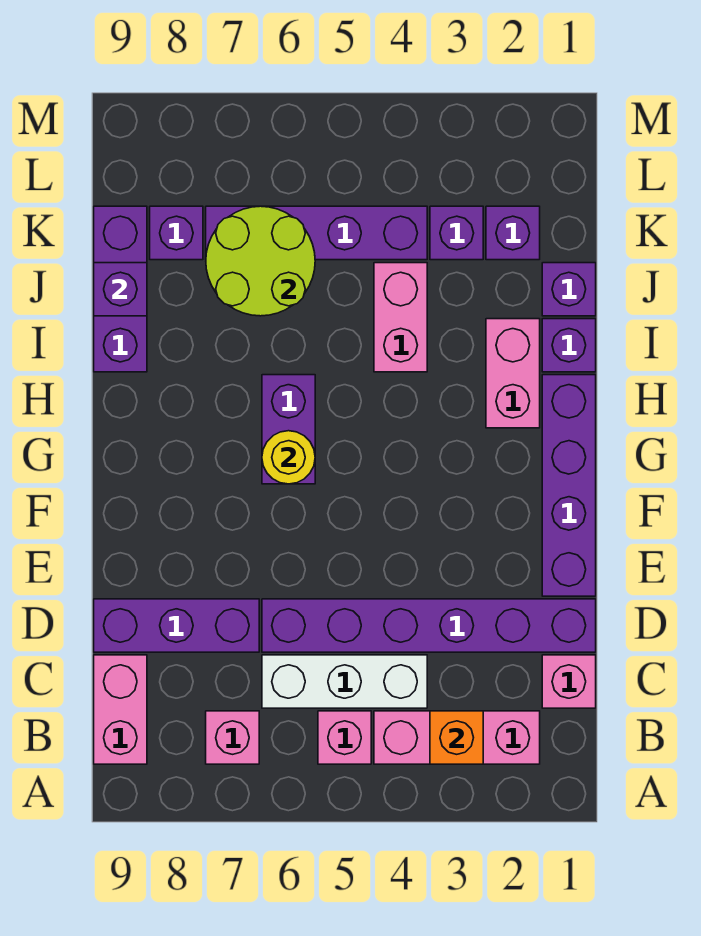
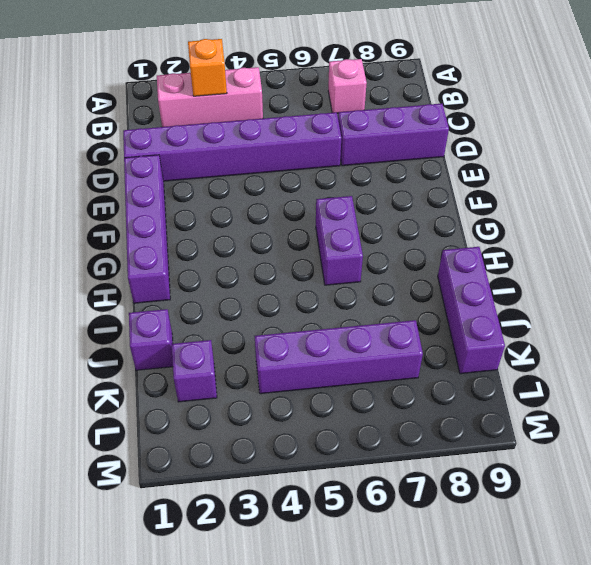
none -> pink brick B5 level 1
none -> pink brick B9:C9 level 1
none -> pink brick C1 level 1

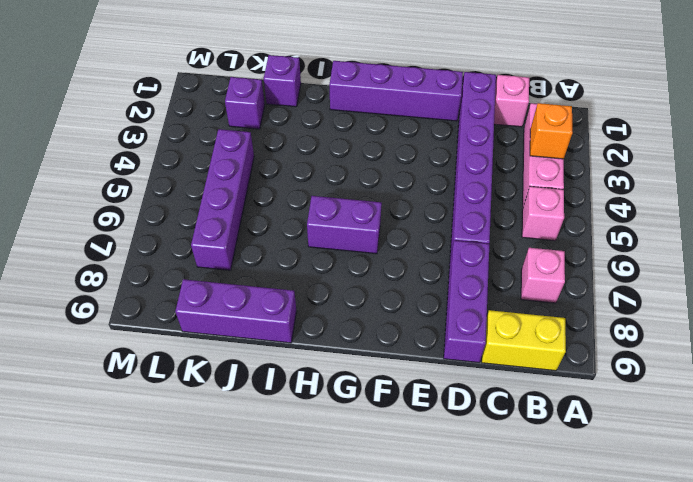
yellow brick B9:C9 level 1 -> pink brick B9:C9 level 1
none -> white brick C4:C6 level 1
none -> pink brick H2:I2 level 1
none -> purple brick I1 level 1

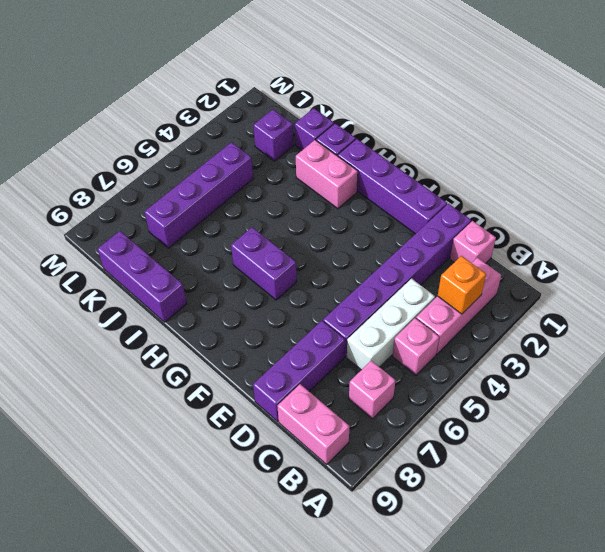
none -> pink brick I4:J4 level 1
none -> purple brick K3 level 1
none -> purple brick K8 level 1

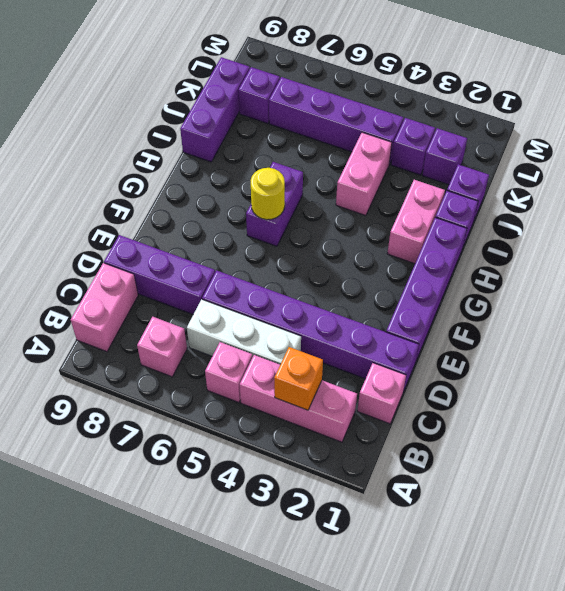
none -> lime round brick J6:K7 level 2
none -> purple brick J9 level 2

